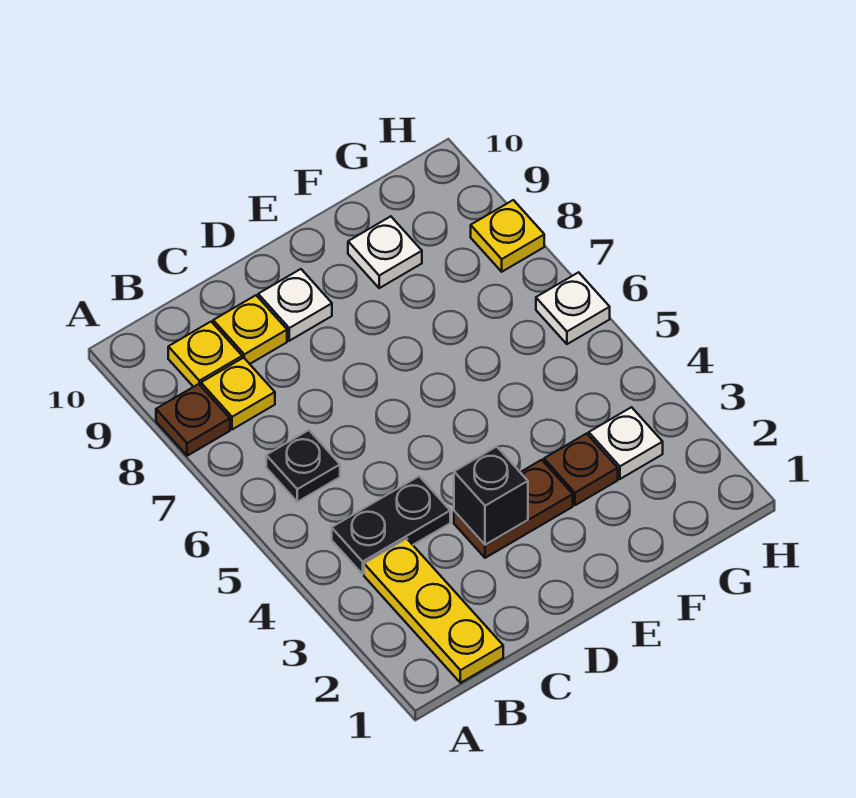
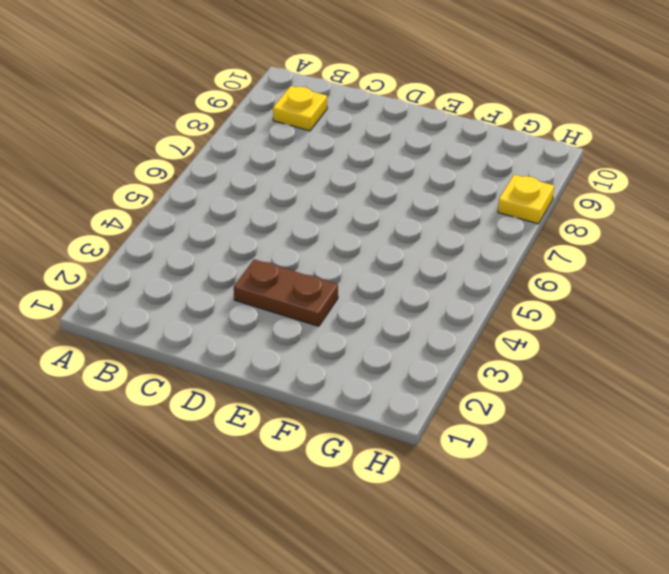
none -> brown plate A8 level 1
none -> yellow plate B1:B3 level 1
none -> black plate B4:C4 level 1

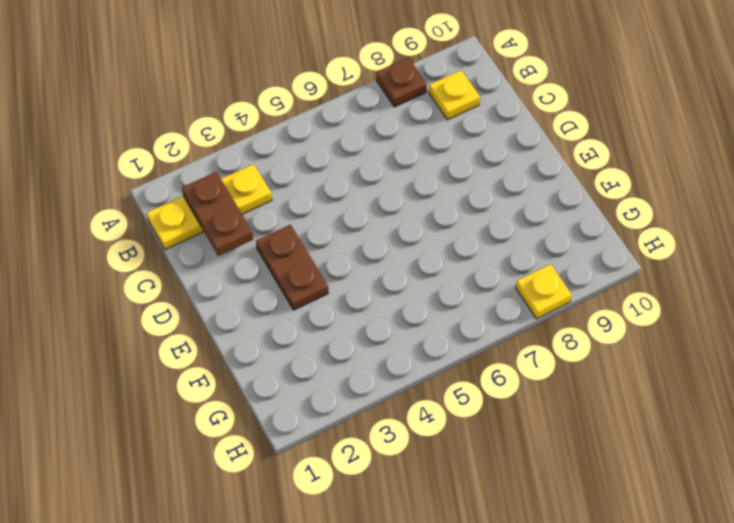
brown plate B2:C2 level 2 -> none
none -> black plate B4:C4 level 1
none -> black plate B6 level 1
none -> yellow plate B8 level 1

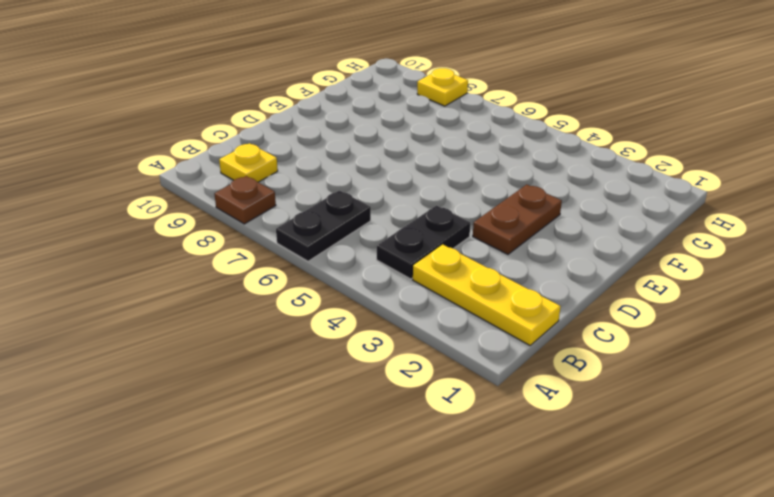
black plate A6:B6 level 1 -> black plate B6 level 1
none -> yellow plate B8 level 1
none -> yellow plate C9 level 1
none -> white plate D9 level 1

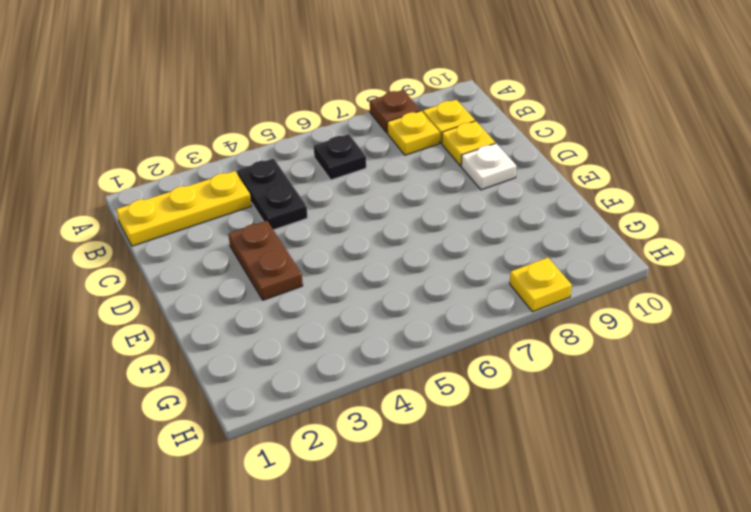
none -> brown plate F3 level 1
none -> white plate F9 level 1
none -> white plate G3 level 1

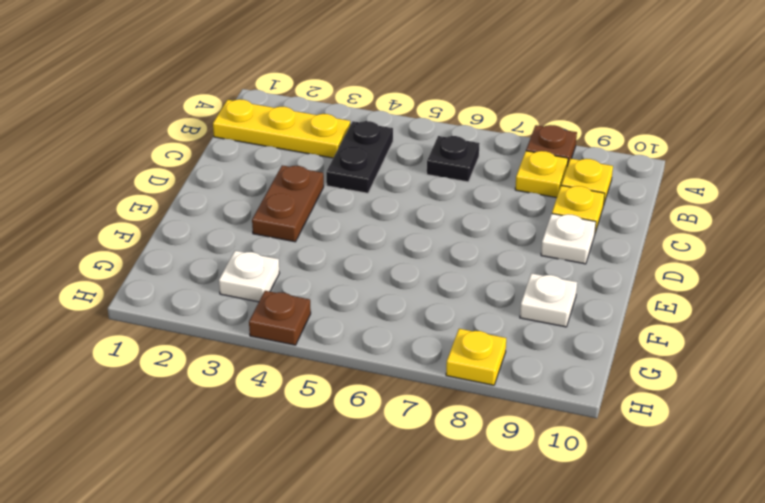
brown plate H4 level 1 -> brown plate F3 level 1
none -> white plate H6 level 1
none -> black brick D3 level 2

